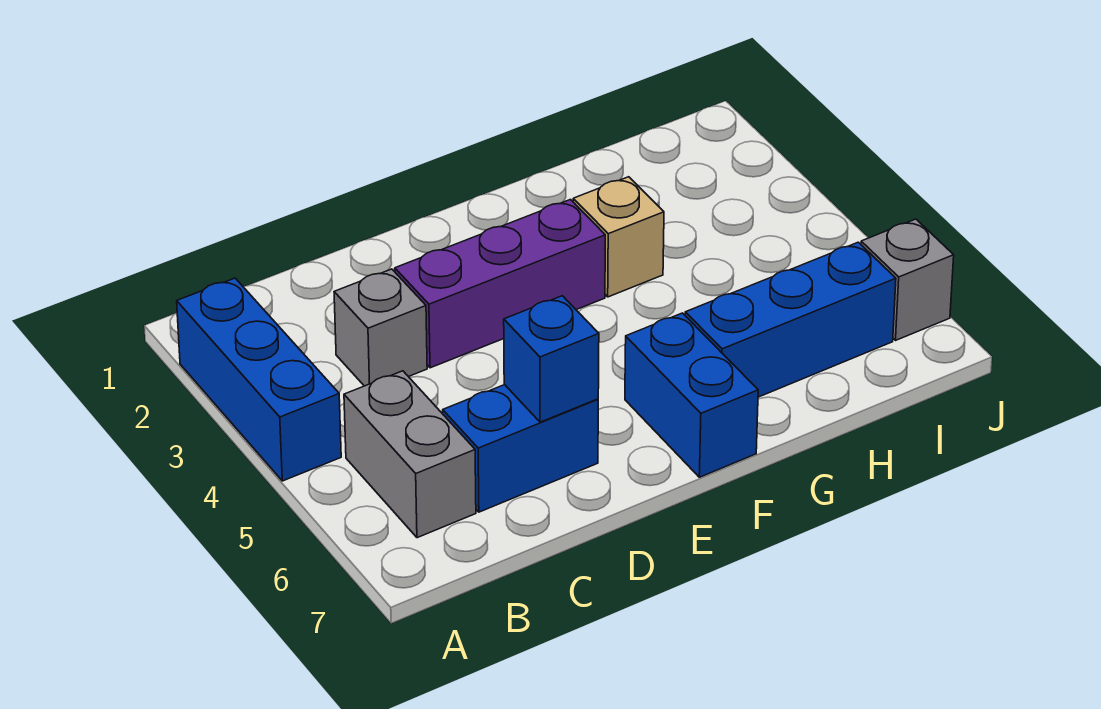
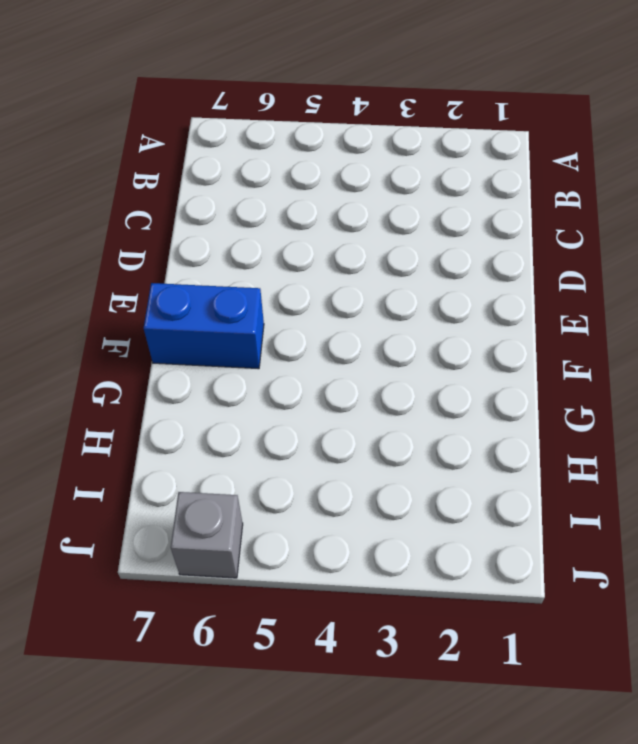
none -> blue brick A2:A4 level 1
none -> grey brick B5:B6 level 1

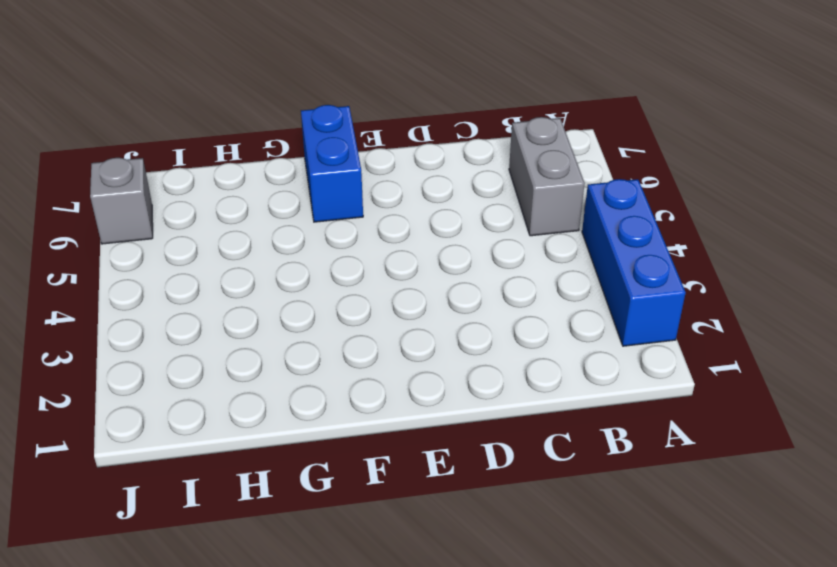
none -> grey brick C3 level 1
none -> blue brick C6:D6 level 1

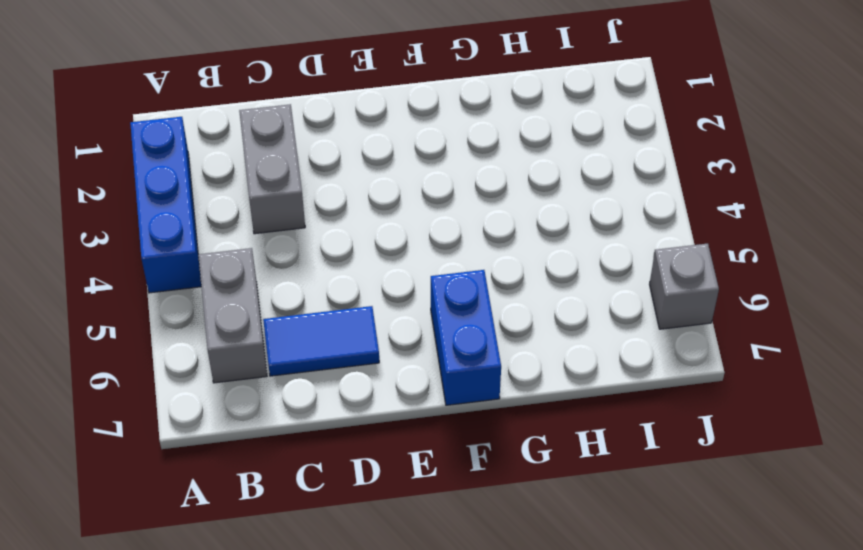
grey brick C2:C3 level 1 -> grey brick C3 level 1
blue tile C6:D6 level 1 -> blue brick C6:D6 level 1
none -> purple brick D3:F3 level 1
none -> tan brick G3 level 1

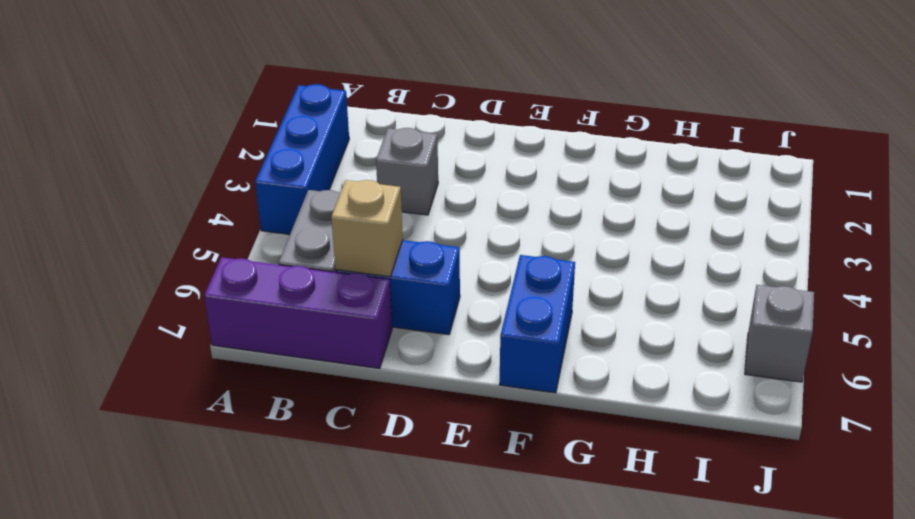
purple brick A7:C7 level 1 -> purple brick D3:F3 level 1
tan brick C6 level 2 -> tan brick G3 level 1
none -> blue brick G6:I6 level 1
none -> blue brick D6 level 2

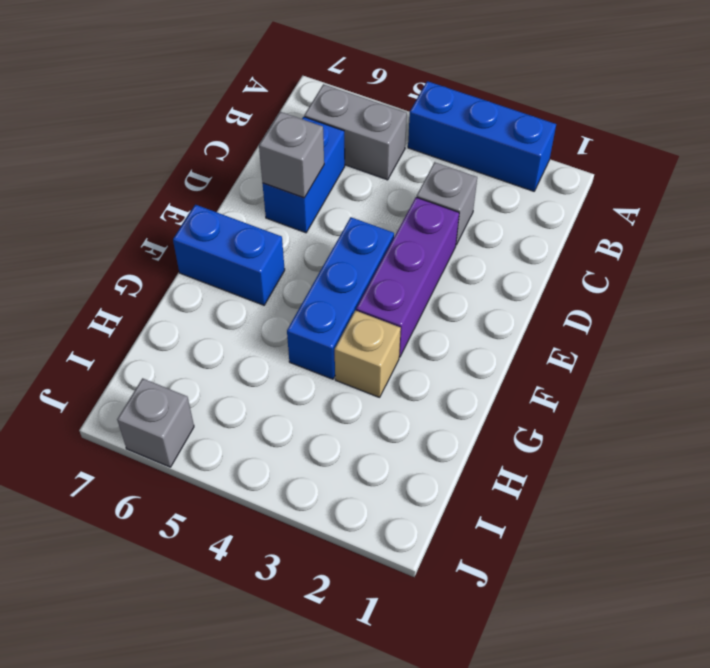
grey brick D6 level 2 -> blue brick D6 level 2
blue brick E4:G4 level 1 -> blue brick G6:I6 level 1

